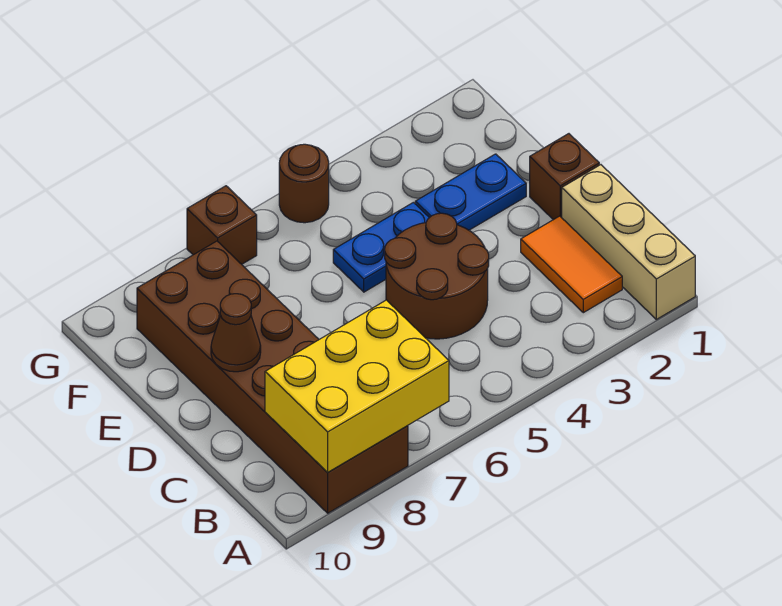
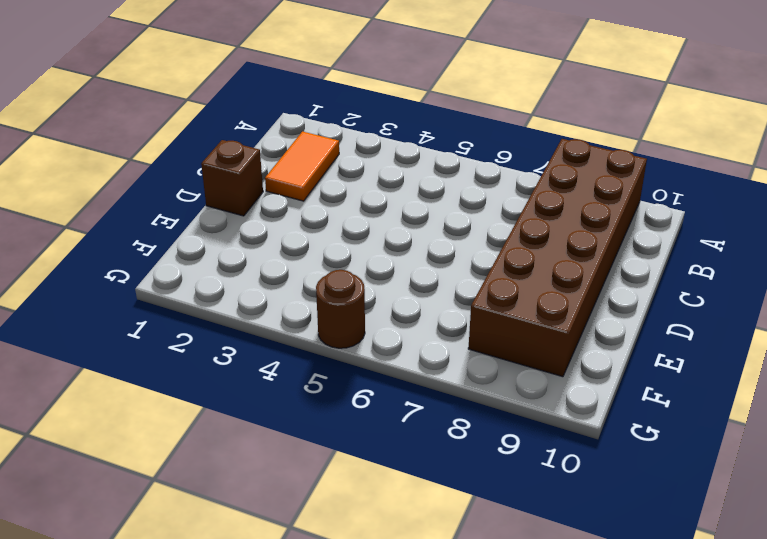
none -> tan brick A1:C1 level 1
none -> brown round brick C4:D5 level 1

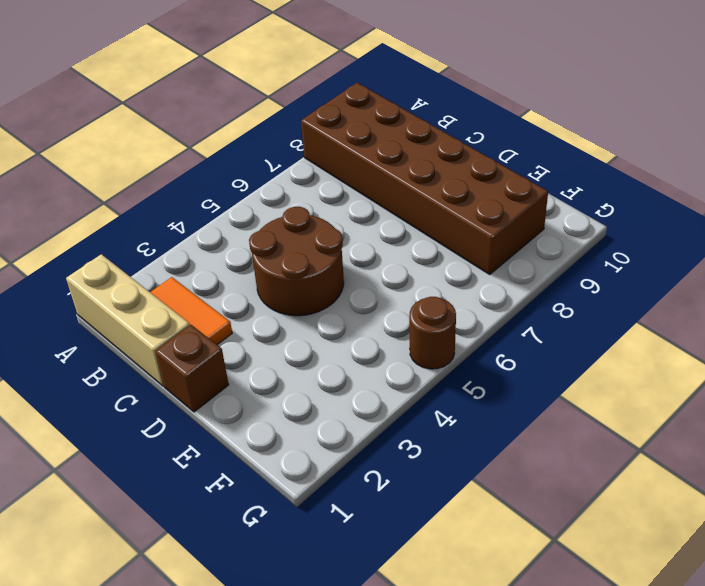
none -> blue plate E2:E3 level 1
none -> blue plate E4:E5 level 1

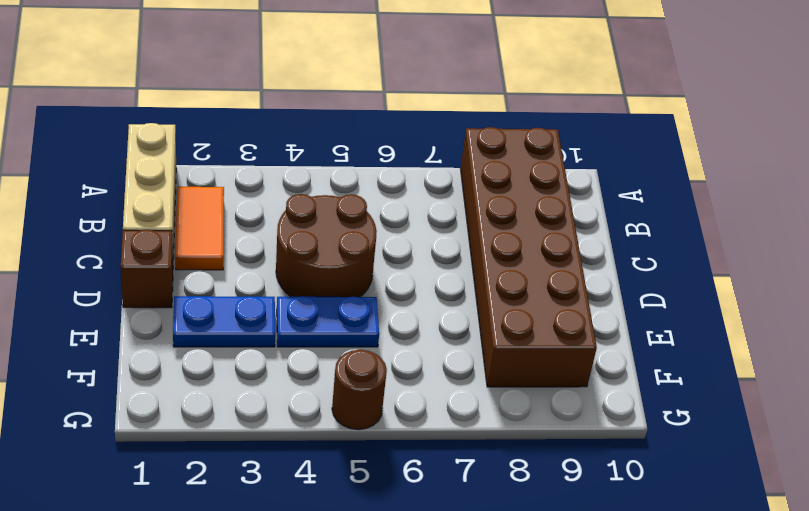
none -> brown brick G7 level 1
none -> yellow brick A7:B9 level 2

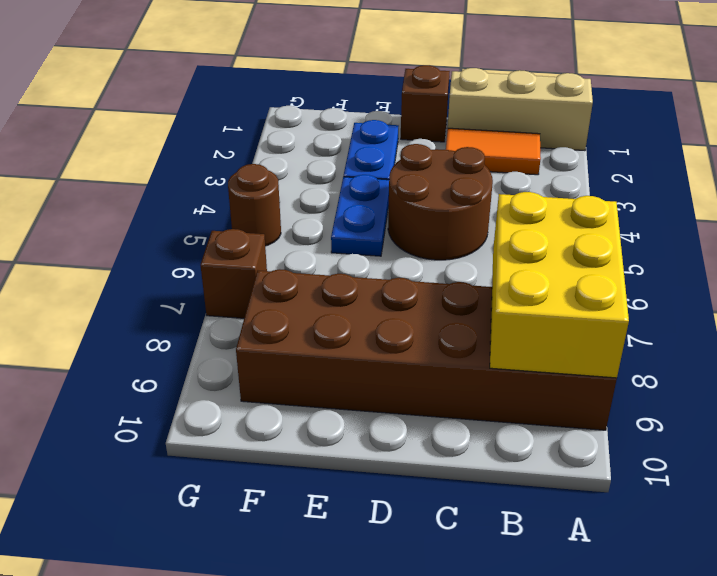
none -> brown cone D9 level 2

